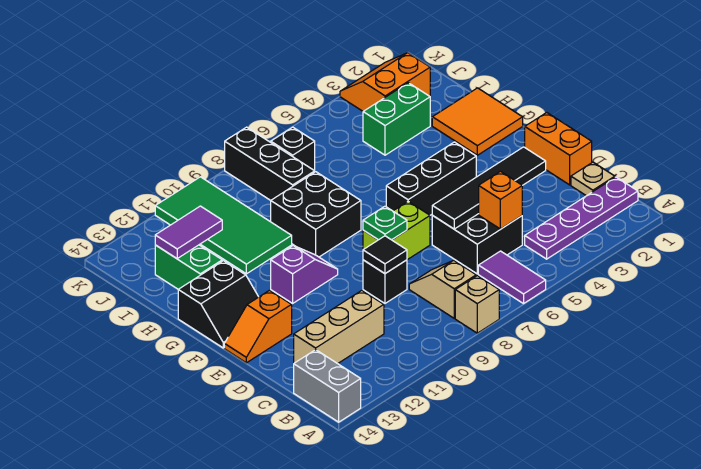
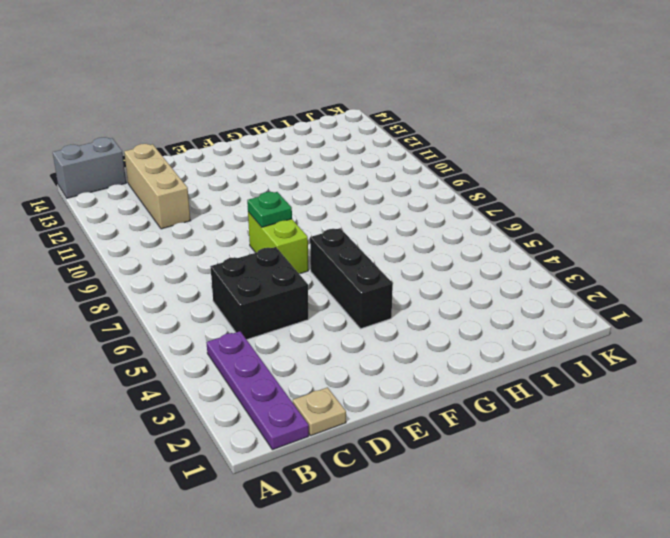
none -> purple tile A6:B6 level 1
none -> tan brick A8 level 1
none -> tan slope B8:C8 level 1 top B

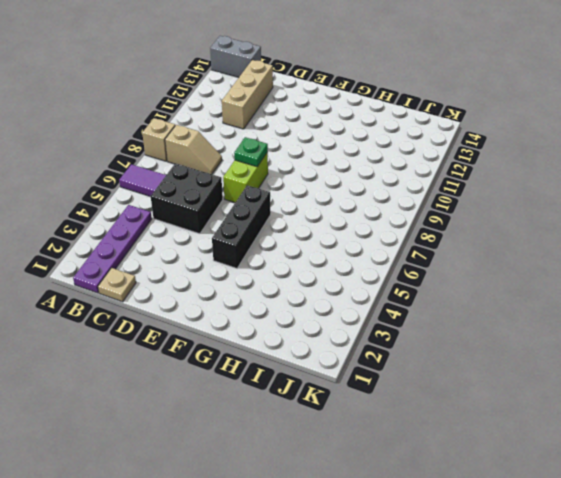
none -> orange brick D1:E1 level 1
none -> black brick D9 level 1
none -> orange slope E13:E14 level 1 top 13

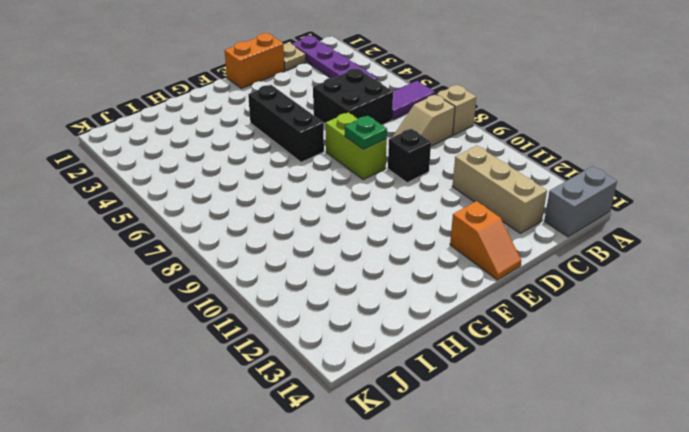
none -> purple slope F10:F11 level 1 top 11
none -> black slope F13:G14 level 1 top G
none -> orange tile G1:H2 level 1

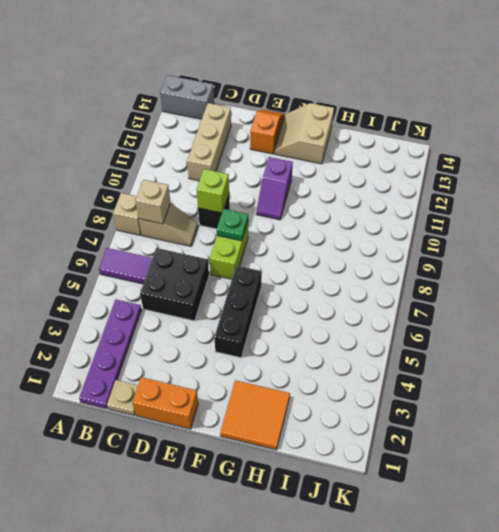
tan brick B8 level 2 -> none
lime brick D9 level 2 -> black tile D9 level 2
tan slope F13:G14 level 1 top G -> black slope F13:G14 level 1 top G
none -> black brick G8:H9 level 1
none -> green tile H10:K11 level 1
none -> green brick H13:I13 level 1

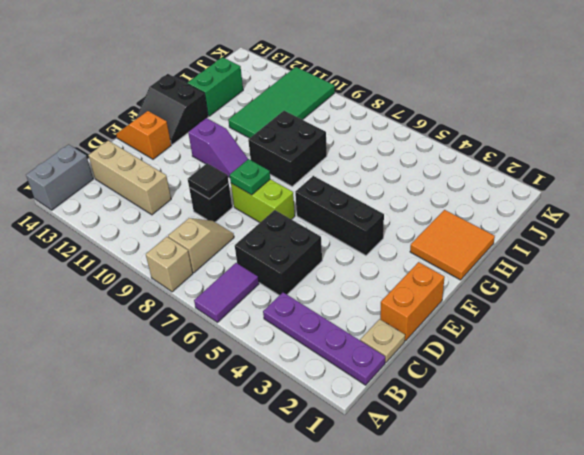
none -> green brick I3:I4 level 1
none -> black brick I8:K8 level 1
none -> orange slope J2:K3 level 1 top J

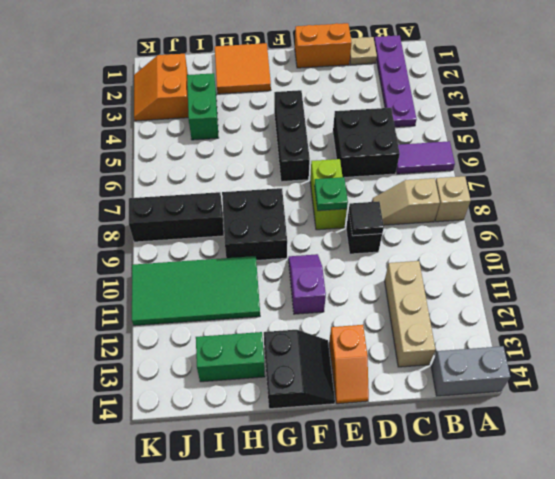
none -> black brick J7 level 1
none -> orange brick C5 level 2
none -> black tile D3:D6 level 2

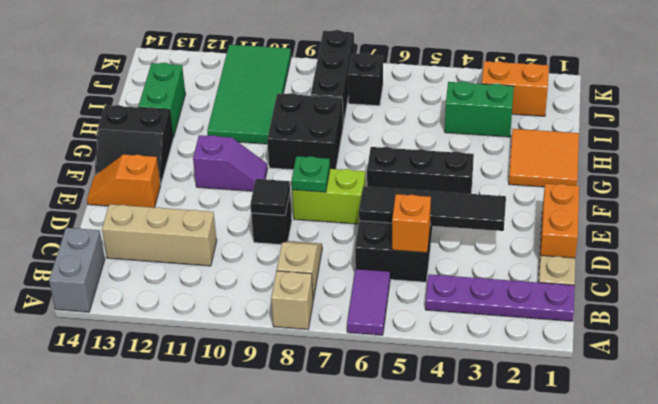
none -> purple tile I12:I13 level 2

